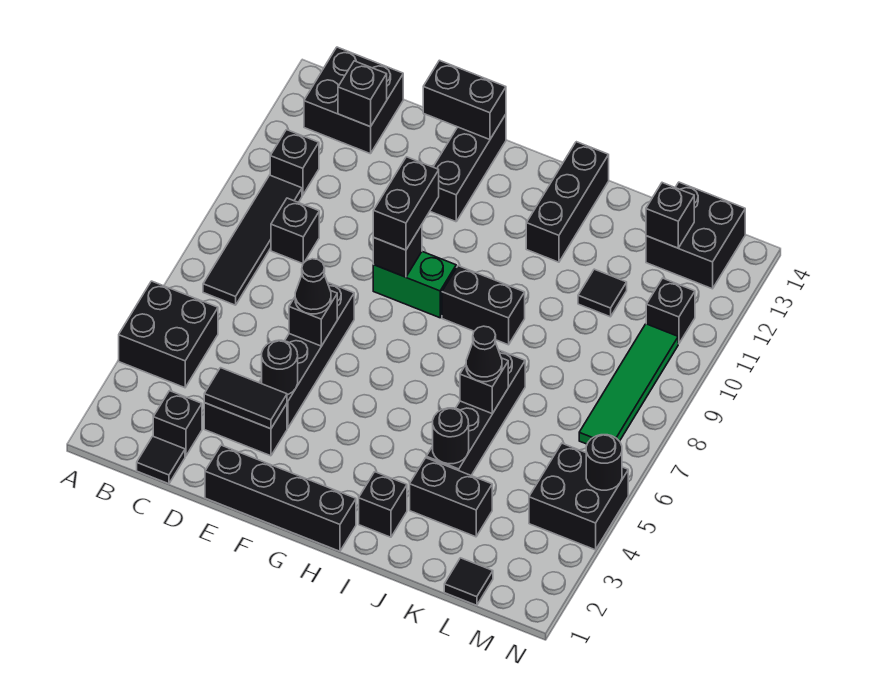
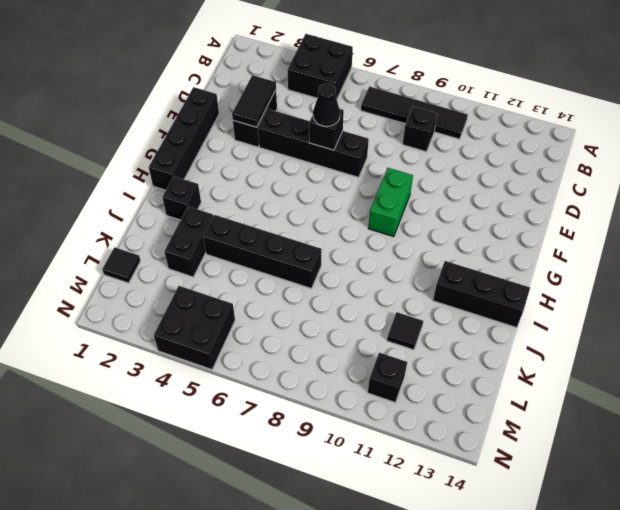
none -> black brick B11 level 1
none -> black brick B13:C14 level 1
none -> black tile C1 level 1
none -> black brick C2 level 1

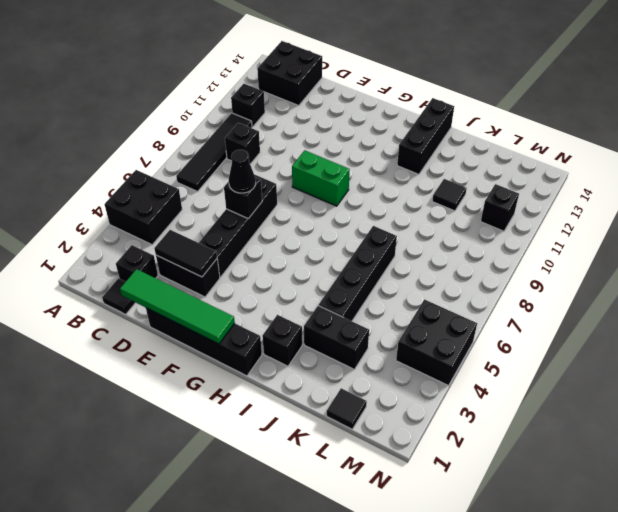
green tile D1:G1 level 2 -> green tile M7:M10 level 1
none -> black brick F12:F14 level 1
none -> black brick H9:I9 level 1
none -> black brick L13:M14 level 1
none -> black brick C13 level 2

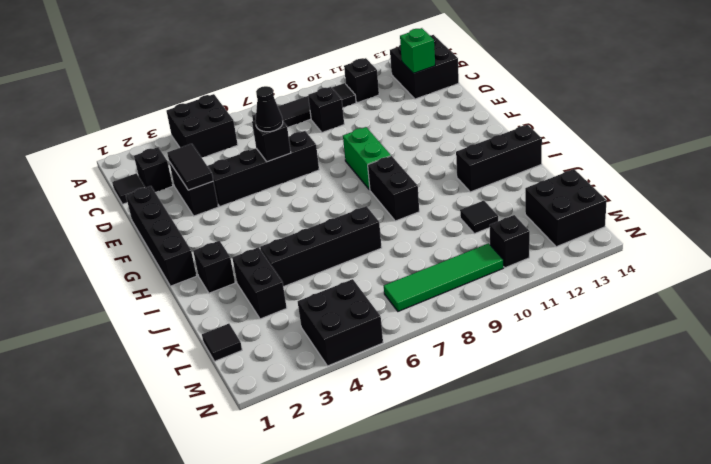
green brick C13 level 2 -> black brick C13 level 2
none -> black brick F12:F14 level 1
none -> black round brick E4 level 2
none -> black brick E14:F14 level 2
none -> black brick F9 level 2

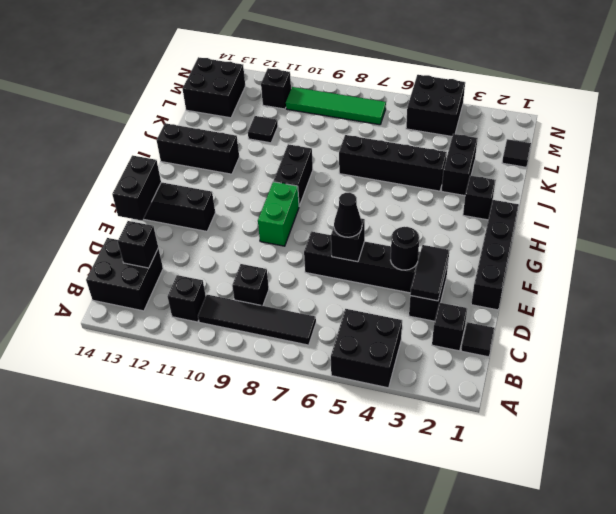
none -> black brick F9 level 2
none -> black round brick J4 level 2
none -> black brick J6 level 2
none -> black brick L13 level 2

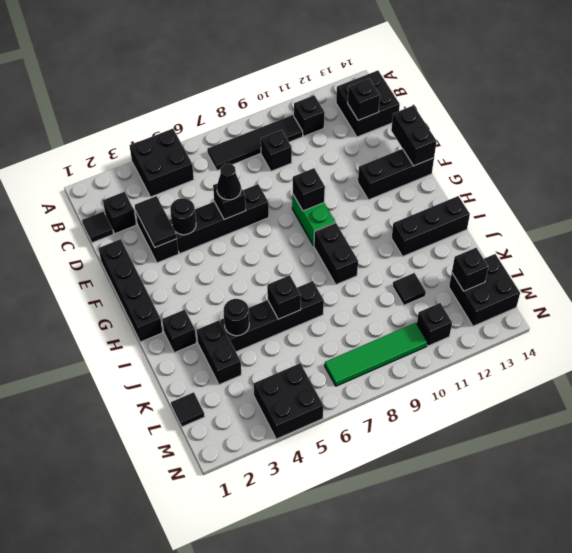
none -> black round brick N5 level 2
none -> black brick F9:F10 level 3
none -> black cone J6 level 3

